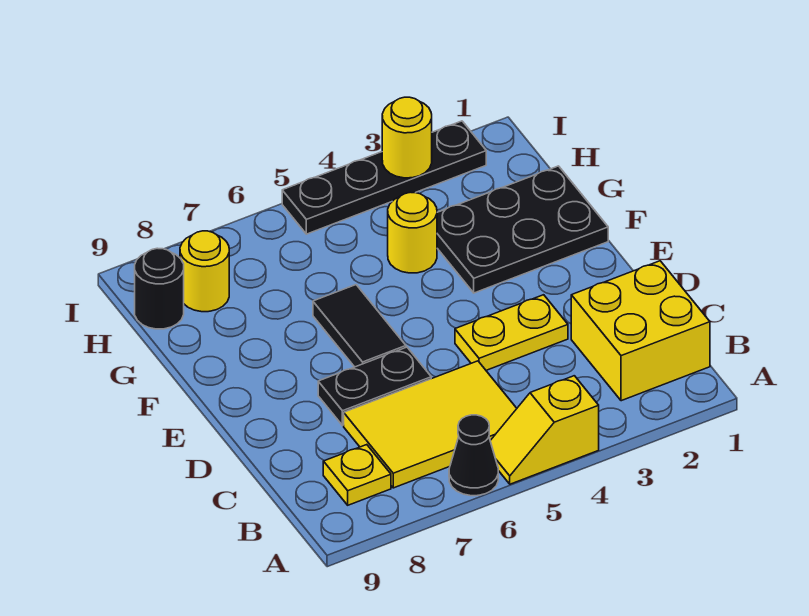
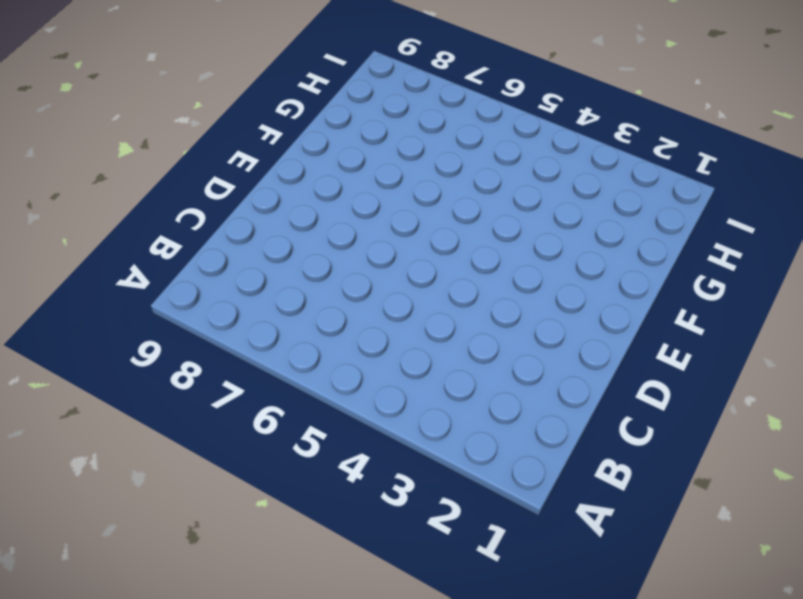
none -> yellow slope A4:A5 level 1 top 4
none -> black cone A6 level 1
none -> yellow brick B1:C2 level 1

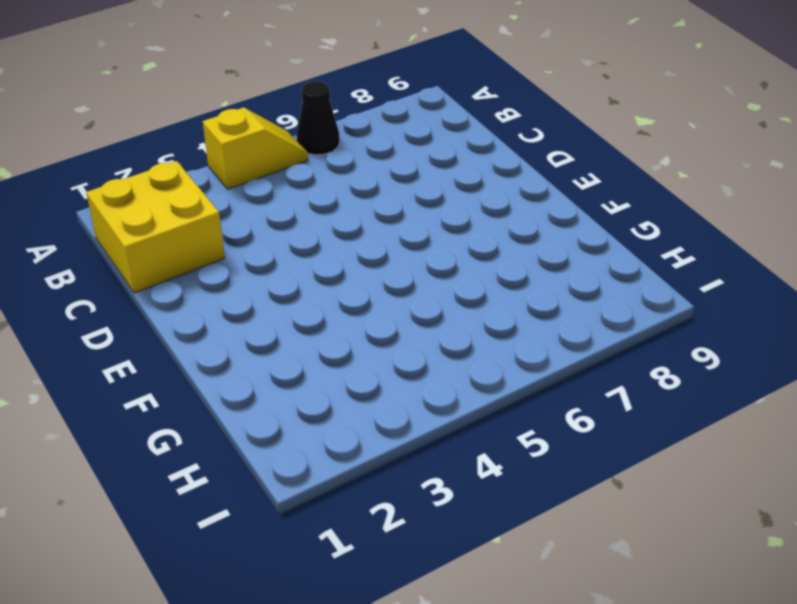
none -> yellow tile B5:C7 level 1
none -> yellow plate B8 level 1
none -> yellow plate D3:D4 level 1

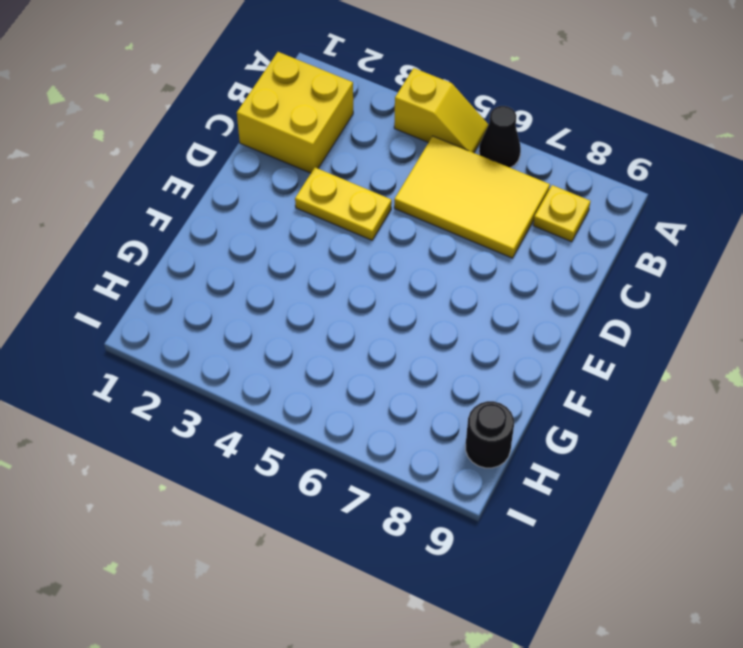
none -> black plate D6:D7 level 1
none -> black tile E6:F6 level 1
none -> black plate F1:G3 level 1

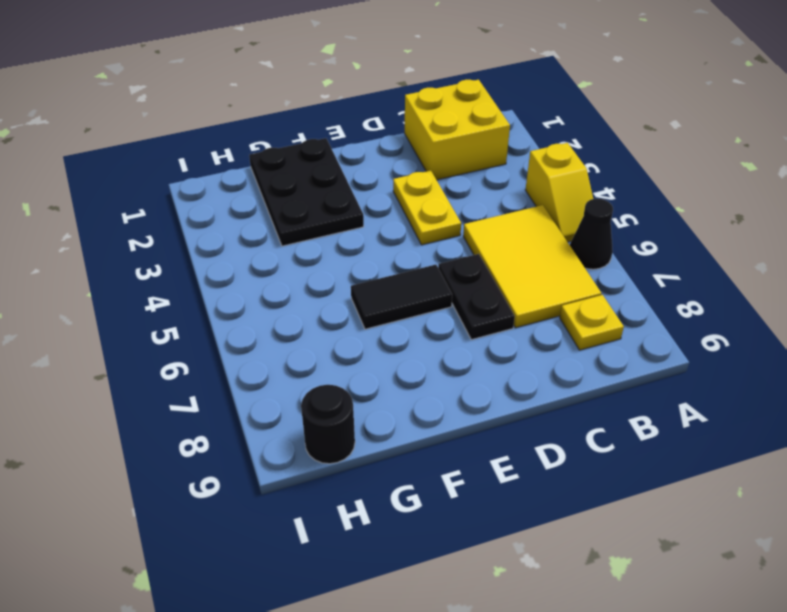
none -> yellow round brick G4 level 1
none -> yellow round brick H8 level 1
none -> black plate I2:I5 level 1

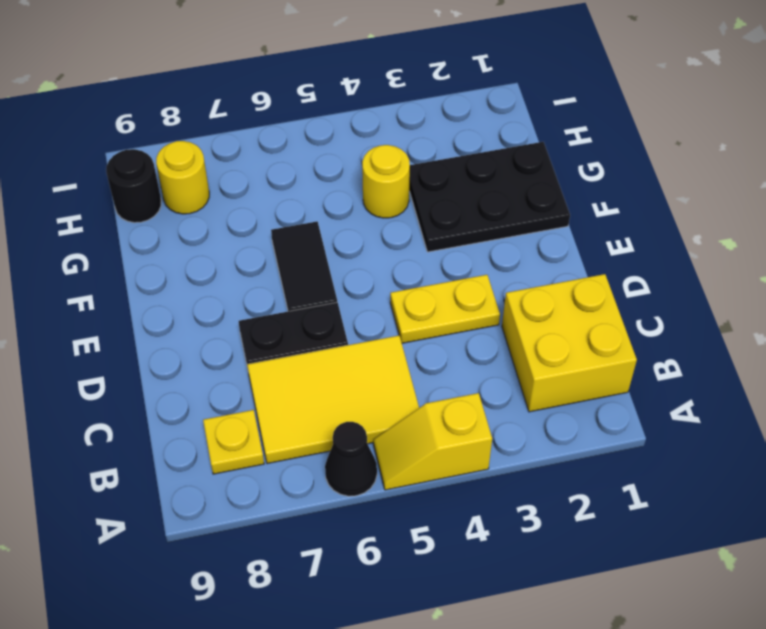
none -> black plate I2:I5 level 1
none -> yellow round brick I3 level 2

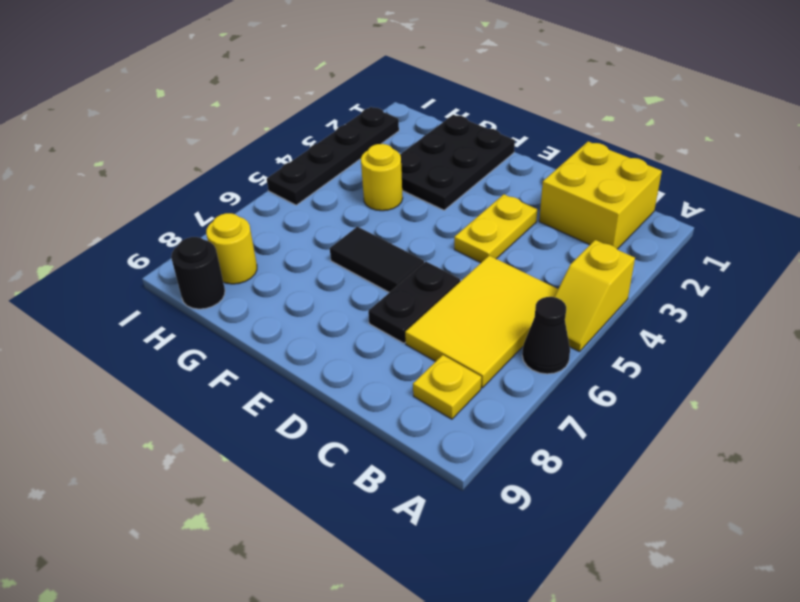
none -> yellow round brick I3 level 2

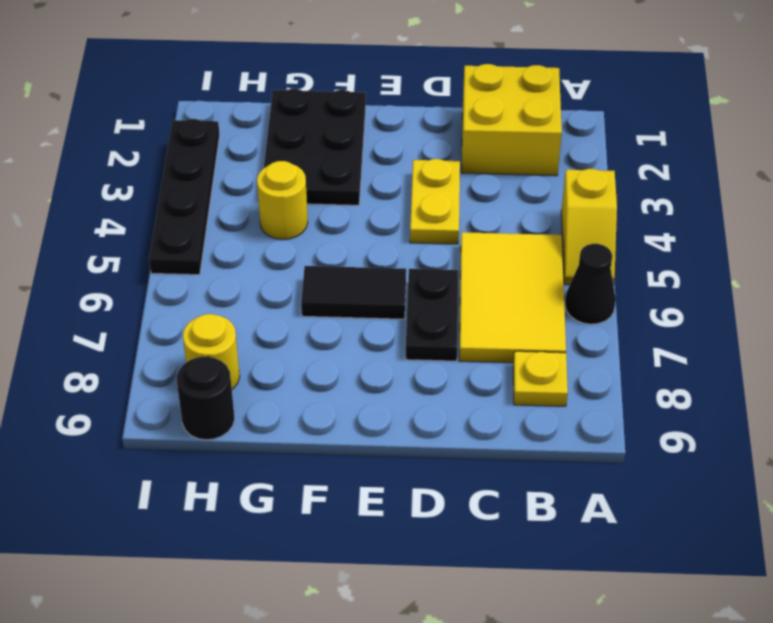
none -> yellow round brick I3 level 2

